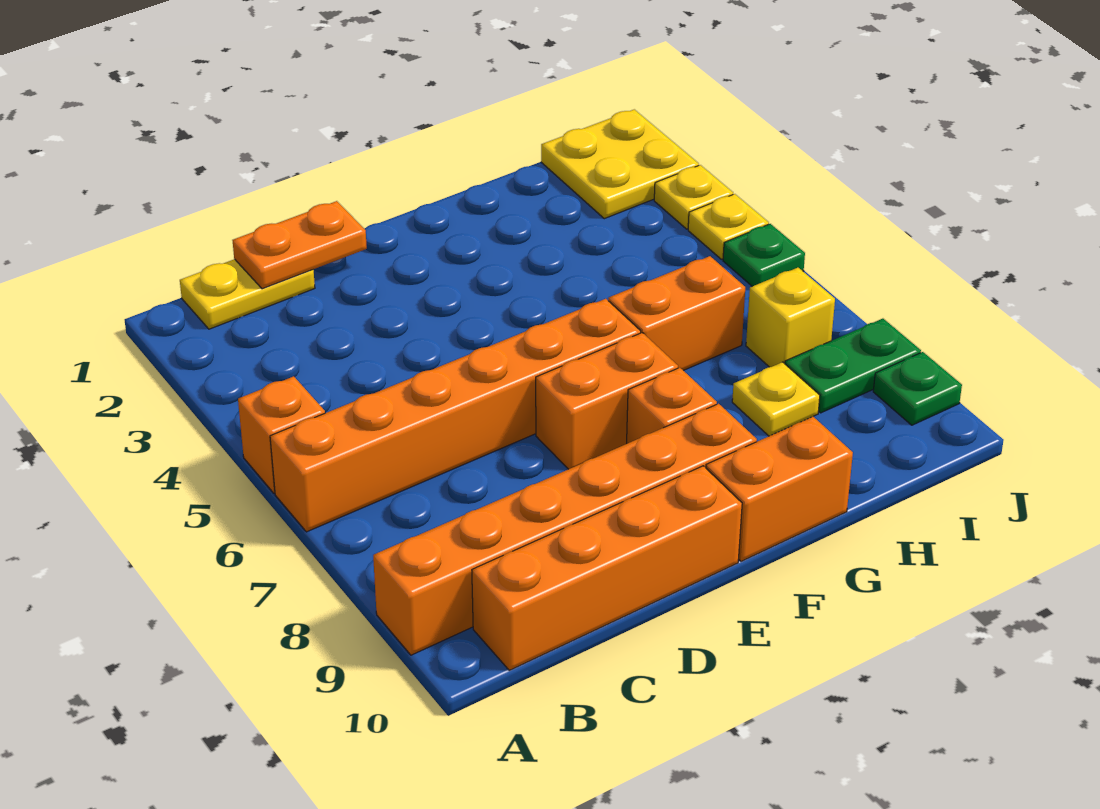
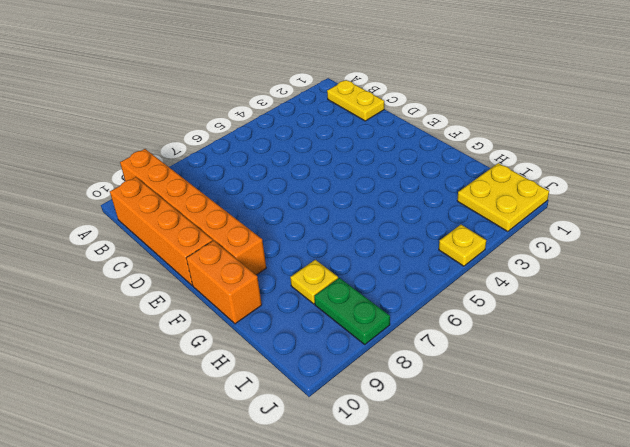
none -> orange brick A5 level 1
none -> orange brick A6:F6 level 1
none -> orange brick E7:F7 level 1

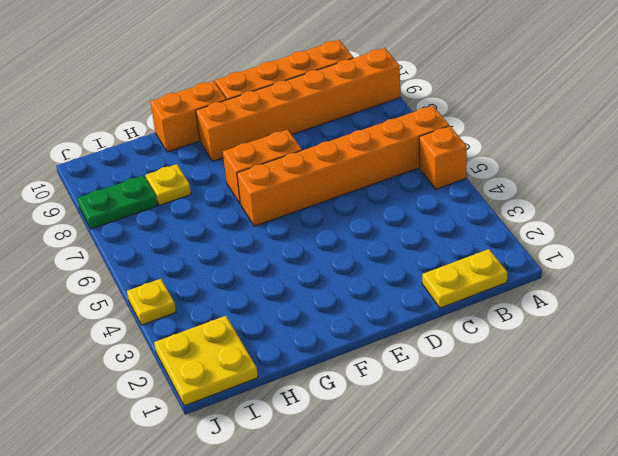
none -> orange brick F8 level 1
none -> orange brick G6:H6 level 1
none -> yellow brick I7 level 1

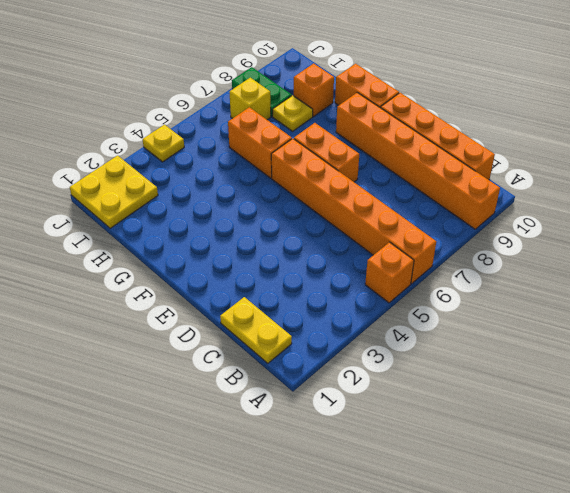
orange brick H9 level 1 -> orange brick F8 level 1
none -> yellow plate J3 level 1
none -> green plate J5 level 1
none -> green plate J9 level 1

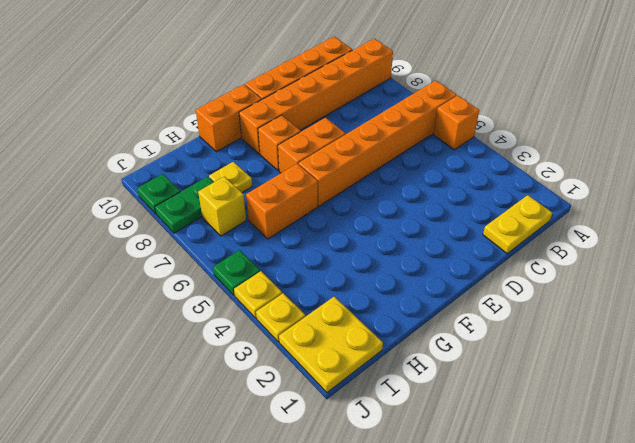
none -> orange plate C1:D1 level 2

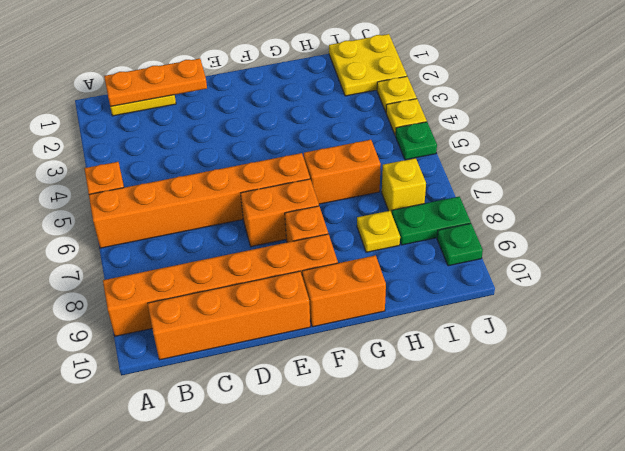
orange plate B1:D1 level 2 -> orange plate C1:D1 level 2

